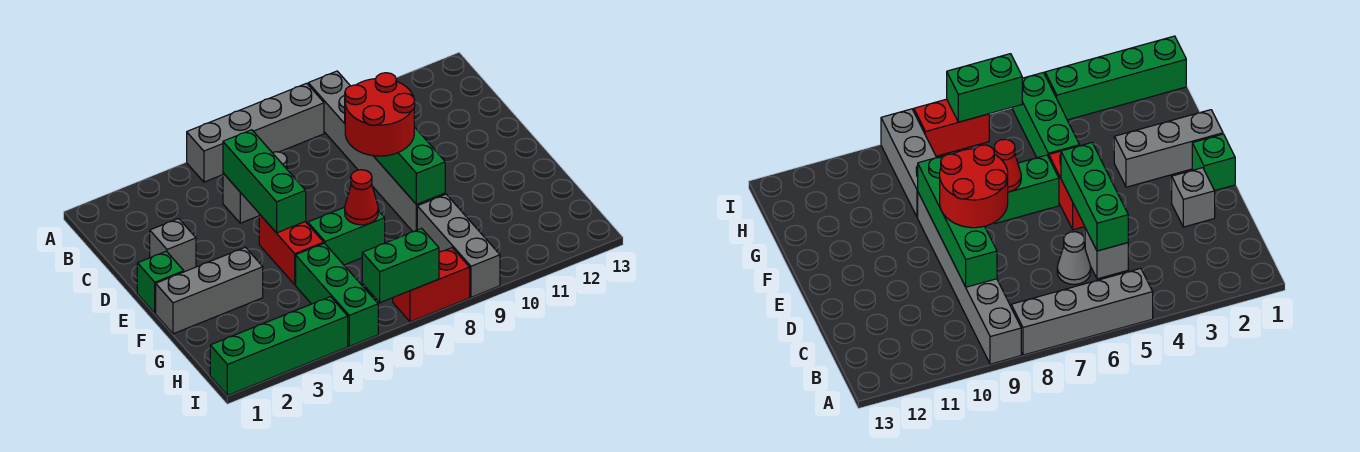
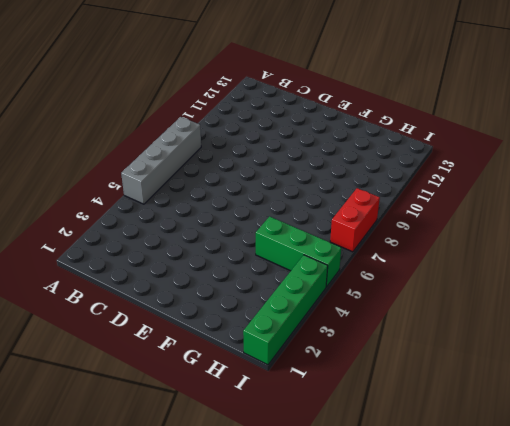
none -> grey brick A9:F9 level 1
none -> grey brick C5 level 1
none -> grey cone C6 level 1

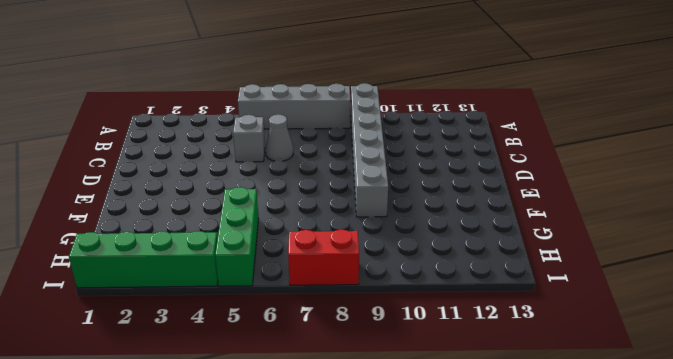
none -> grey brick D2 level 1
none -> green brick E1 level 1
none -> red brick E5:F5 level 1

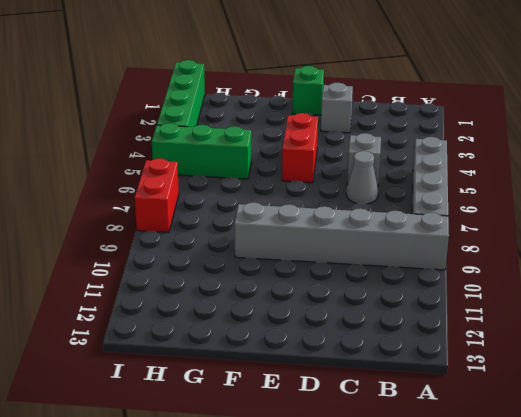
red brick E4:E5 level 1 -> red brick E5:F5 level 1
none -> grey brick F1:F3 level 1
none -> green brick F6:F7 level 1
none -> grey brick G9:I9 level 1

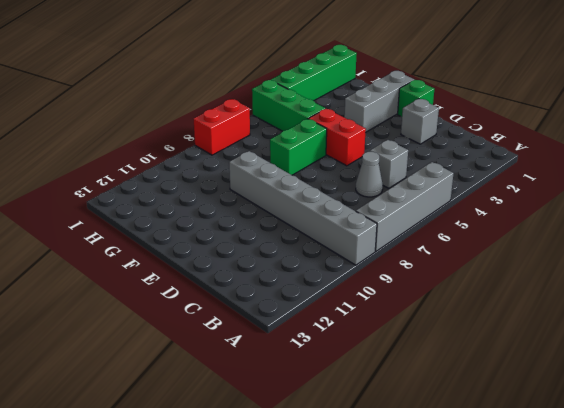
none -> grey brick G9:I9 level 1
none -> green brick C5:E5 level 2
none -> green brick C9:F9 level 2

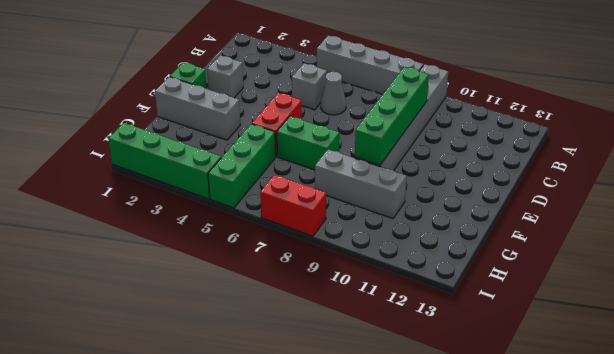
grey brick G8:G10 level 1 -> grey brick G9:I9 level 1
none -> green brick C5:E5 level 2
none -> red cone F7 level 2
none -> green brick I6:I7 level 2

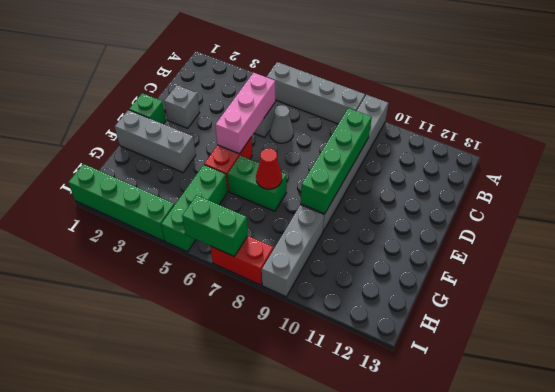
pink brick C5:E5 level 2 -> green brick C5:E5 level 2
none -> red round brick D8:E9 level 3

